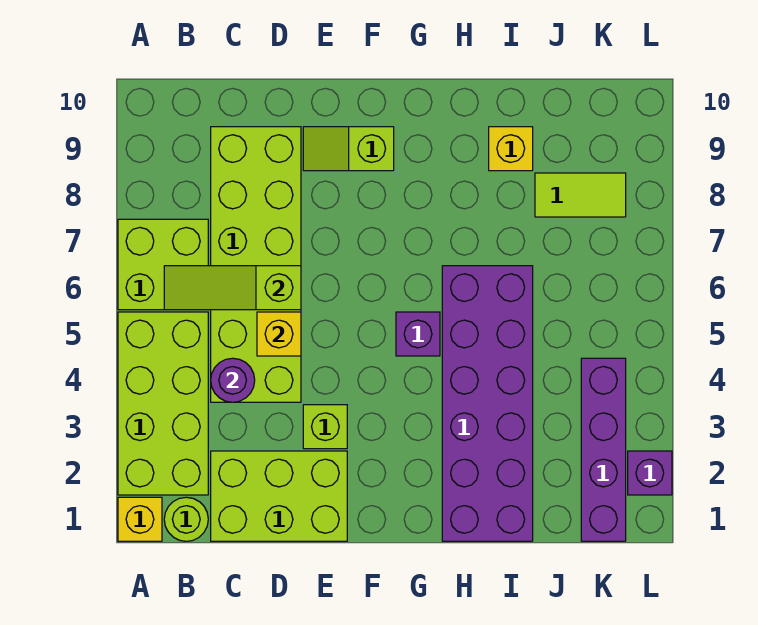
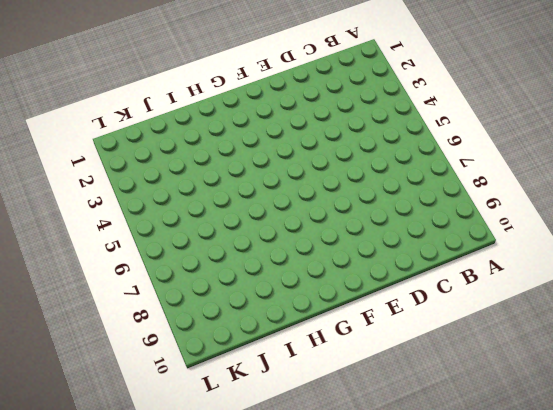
none -> yellow brick A1 level 1
none -> lime brick A2:B5 level 1
none -> lime brick A6:B7 level 1

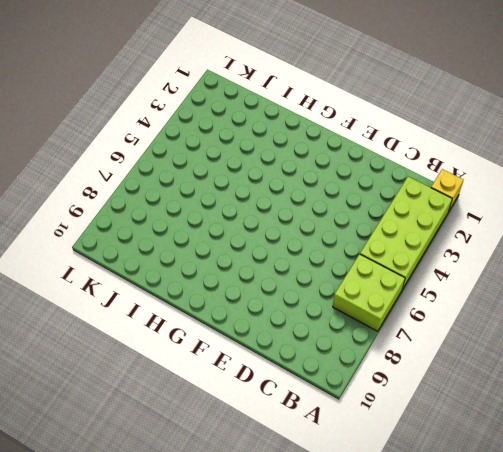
none -> lime round brick B1 level 1
none -> lime brick C1:E2 level 1
none -> lime brick C4:D9 level 1

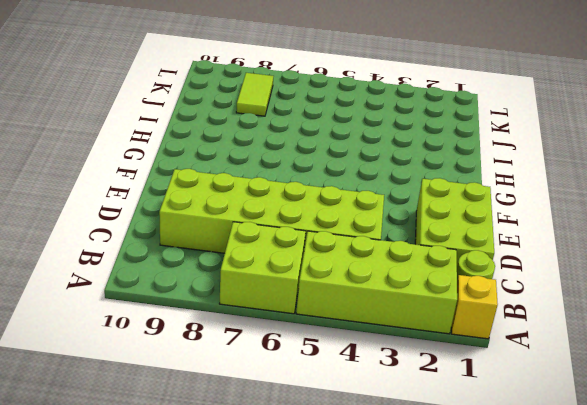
none -> lime brick E3 level 1
none -> lime slope E9:F9 level 1 top F
none -> purple brick G5 level 1

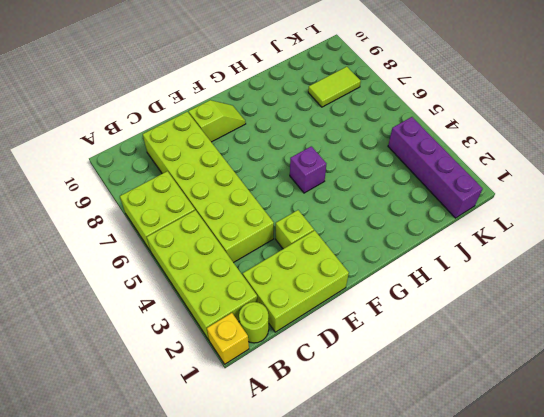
lime slope E9:F9 level 1 top E -> lime slope E9:F9 level 1 top F
none -> purple brick H1:I6 level 1
none -> yellow brick I9 level 1
none -> purple brick L2 level 1

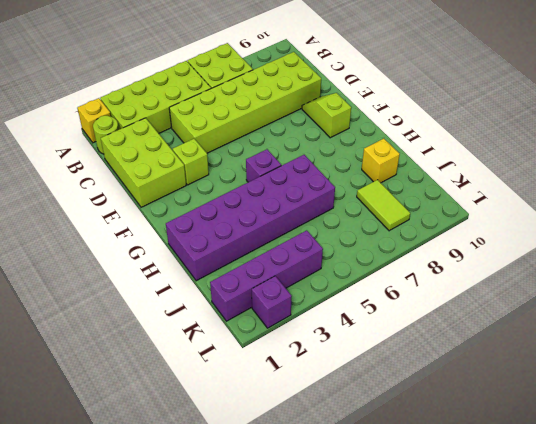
none -> lime slope B6:D6 level 2 top D
none -> purple round brick C4 level 2
none -> yellow brick D5 level 2

